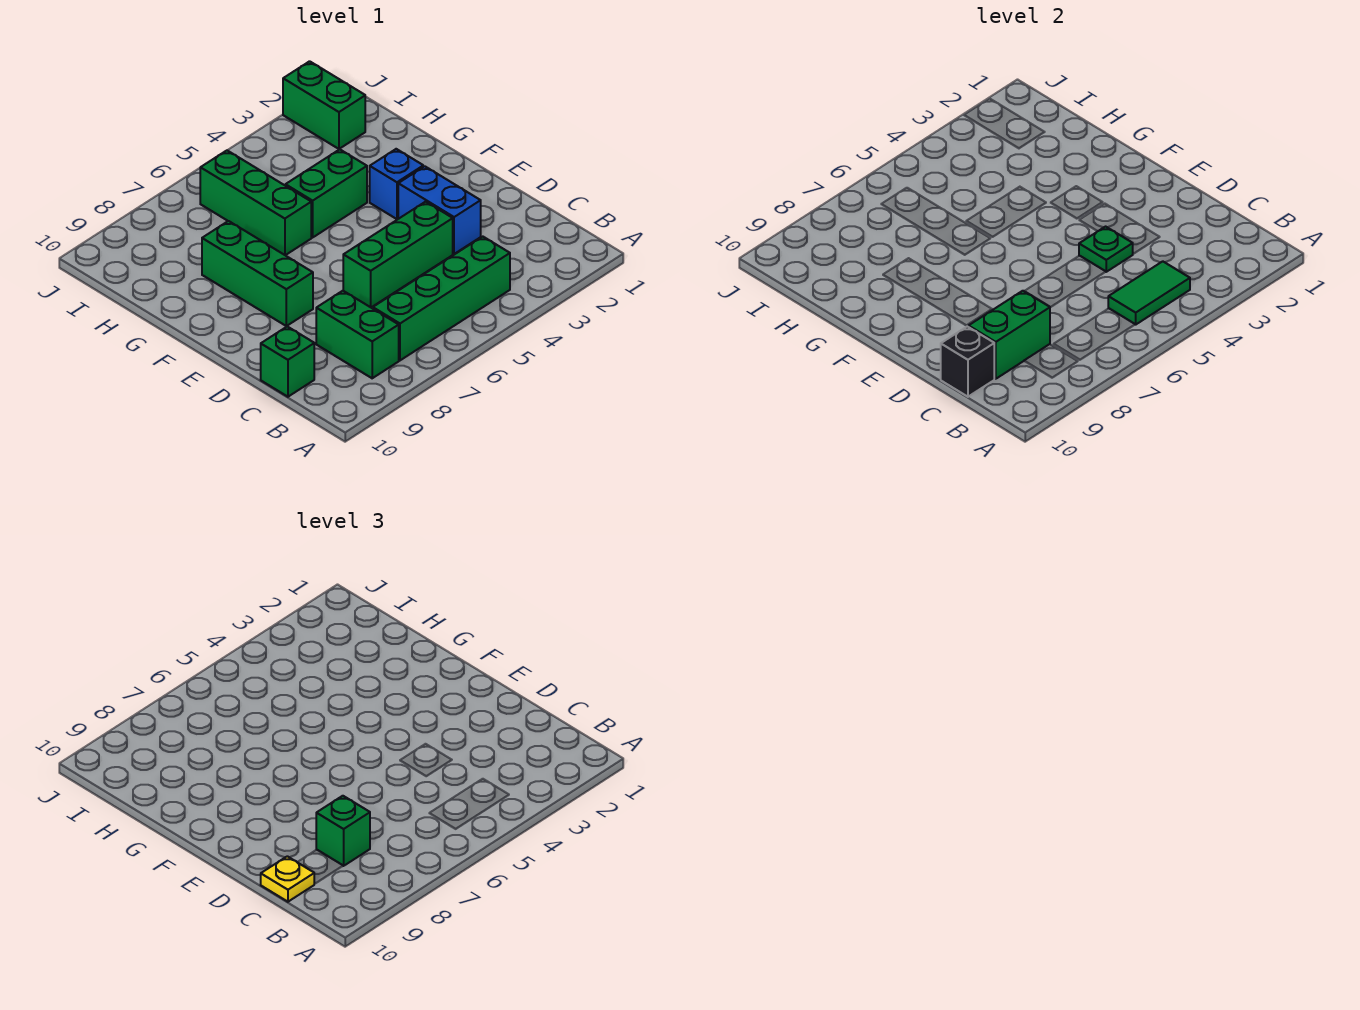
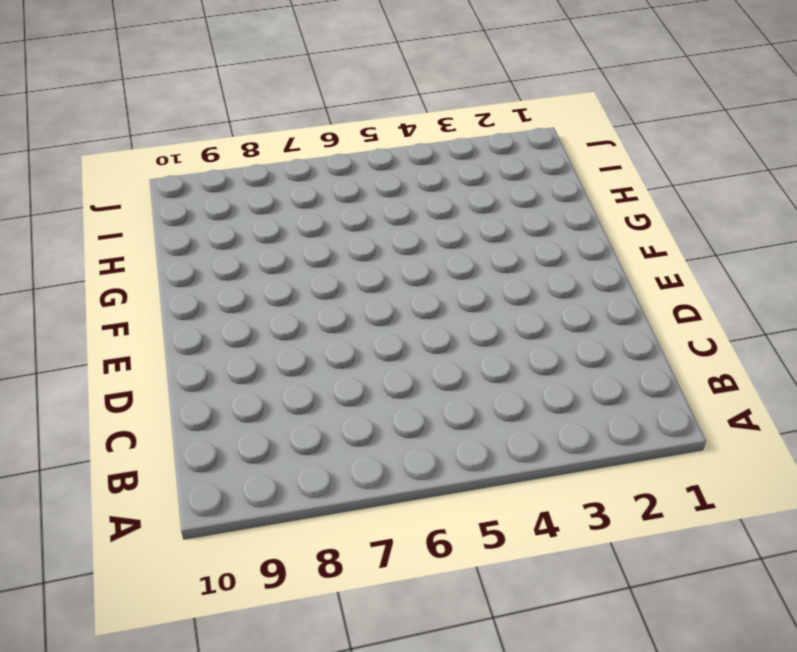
none -> green brick B4:B7 level 1
none -> green brick B8:C8 level 1
none -> green brick C10 level 1

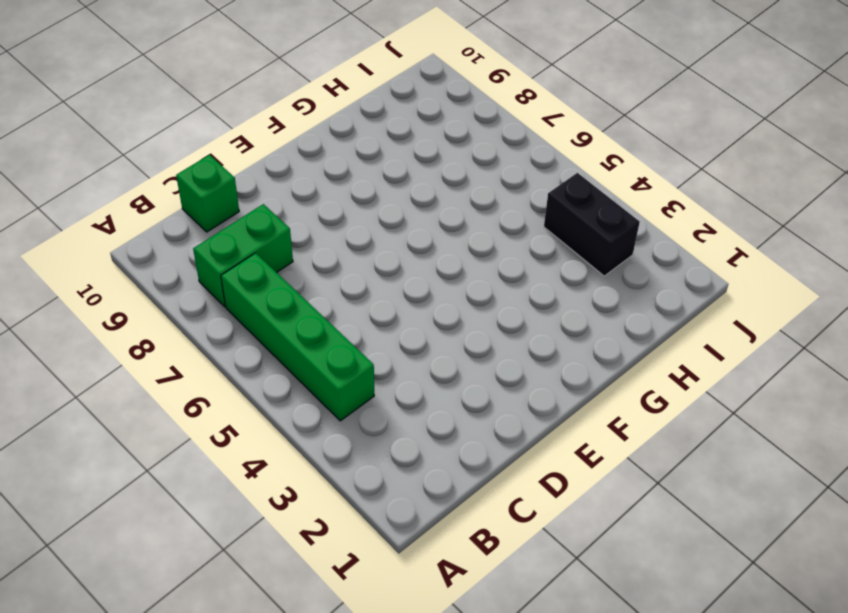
black brick I3:I4 level 1 -> none
none -> blue brick D3:E3 level 1
none -> green brick D4:D6 level 1
none -> green brick E8:G8 level 1

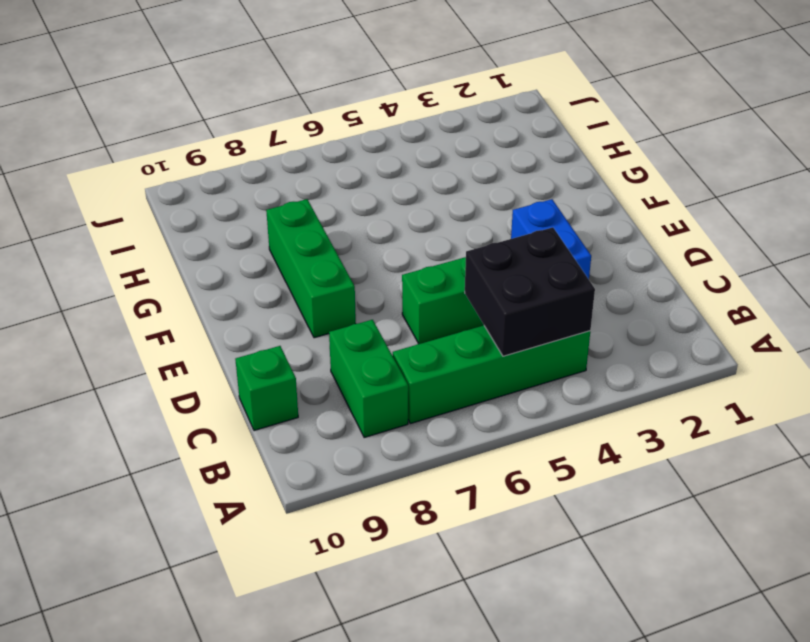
black brick B4:C5 level 2 -> green tile B4:B5 level 2
none -> blue brick F3 level 1
none -> green brick G4:G5 level 1
none -> green brick G6:I6 level 1

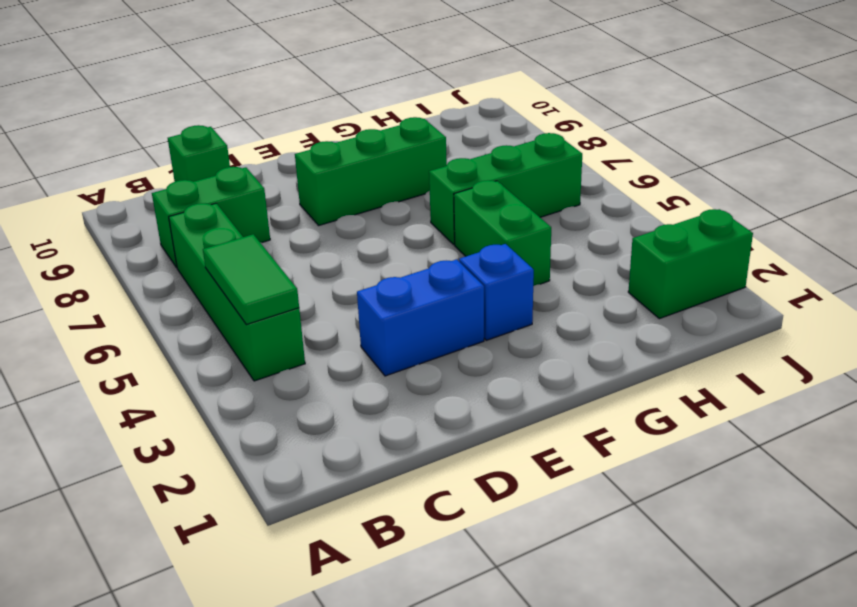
none -> green brick D4:D6 level 1
none -> green brick C8:C9 level 2
none -> black brick C10 level 2

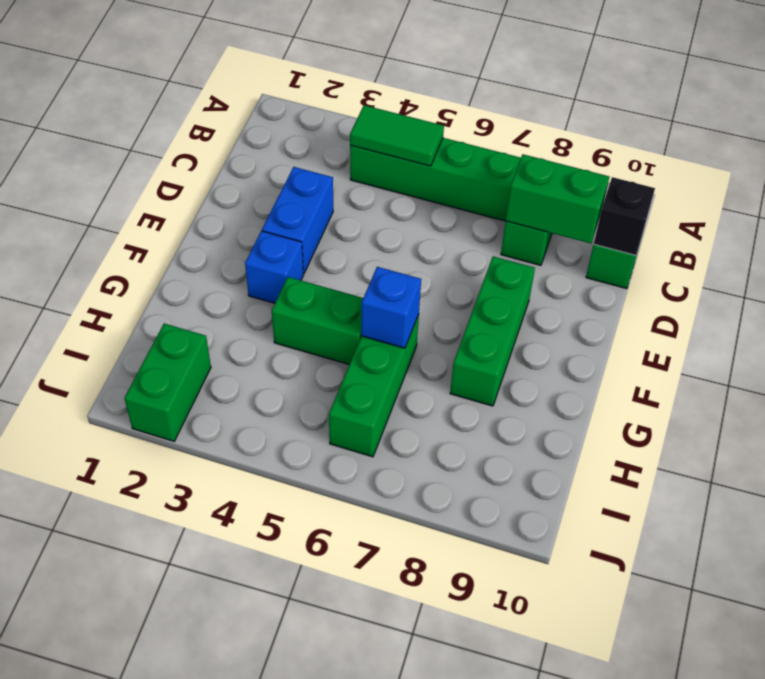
blue brick G6 level 2 -> none
none -> green brick D4:D6 level 1
none -> green plate D4 level 2
none -> green brick C8 level 3

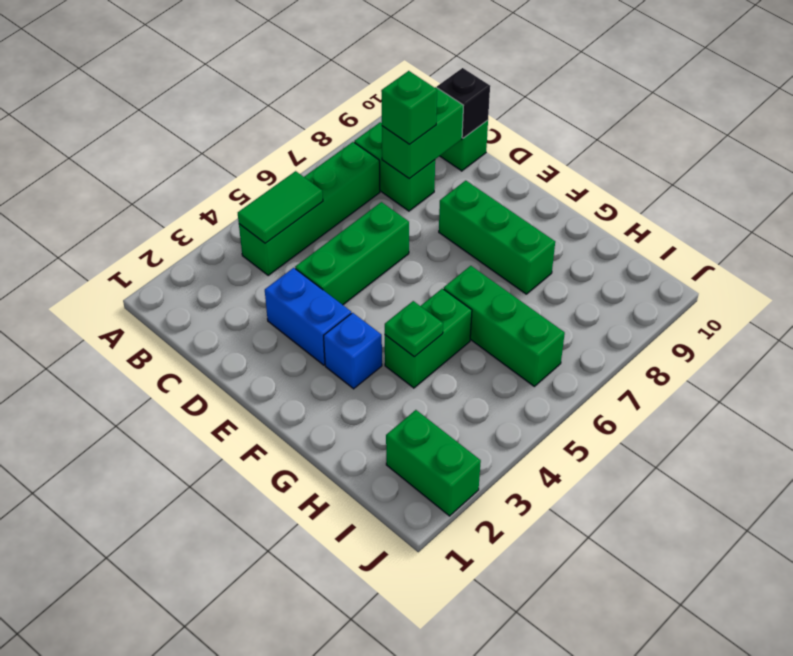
green plate G4 level 2 -> green plate D4 level 2
none -> yellow plate C10 level 3

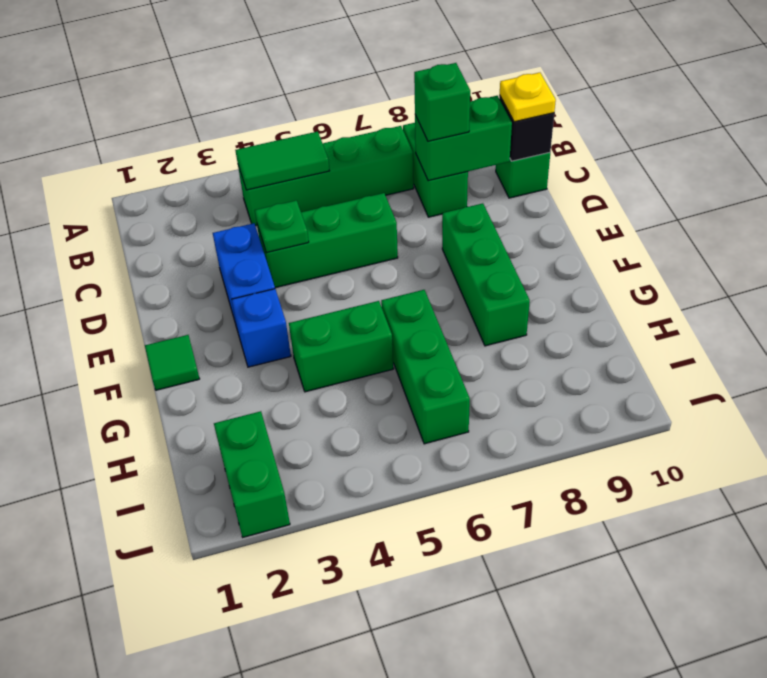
green tile F1 level 1 -> none

